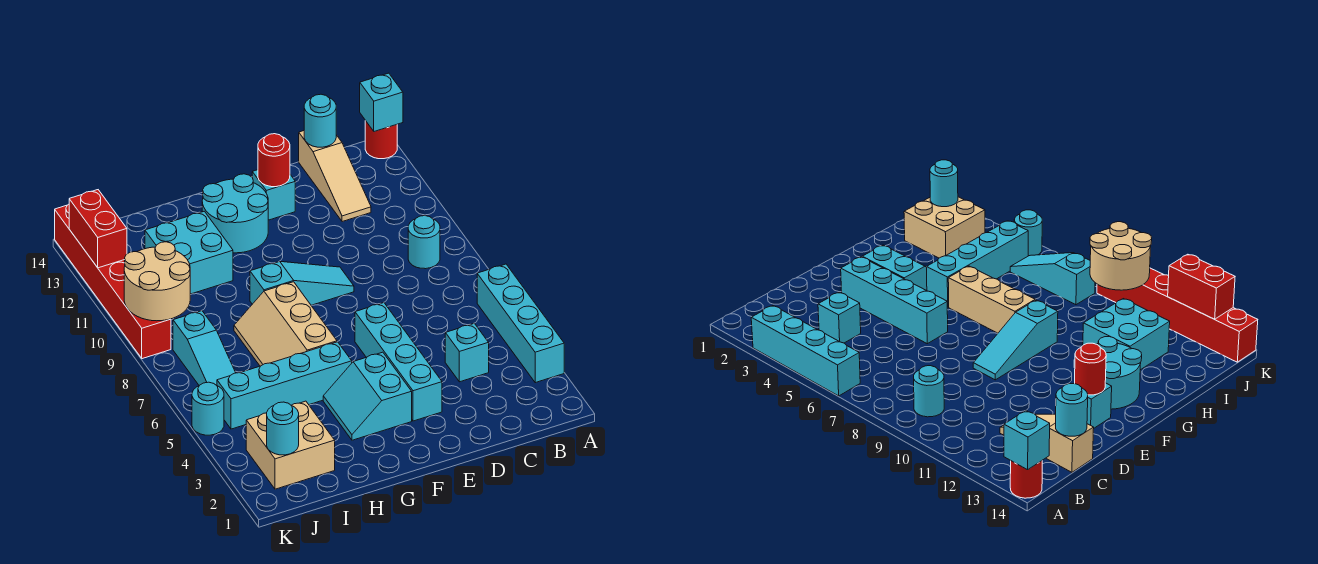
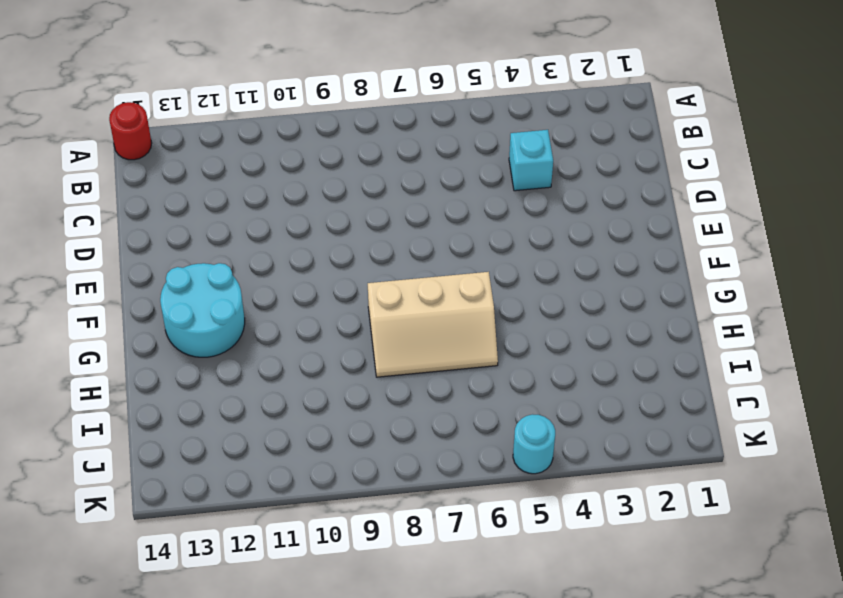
none -> cyan brick A3:A6 level 1
none -> cyan round brick B9 level 1
none -> tan slope C12:C14 level 1 top 14

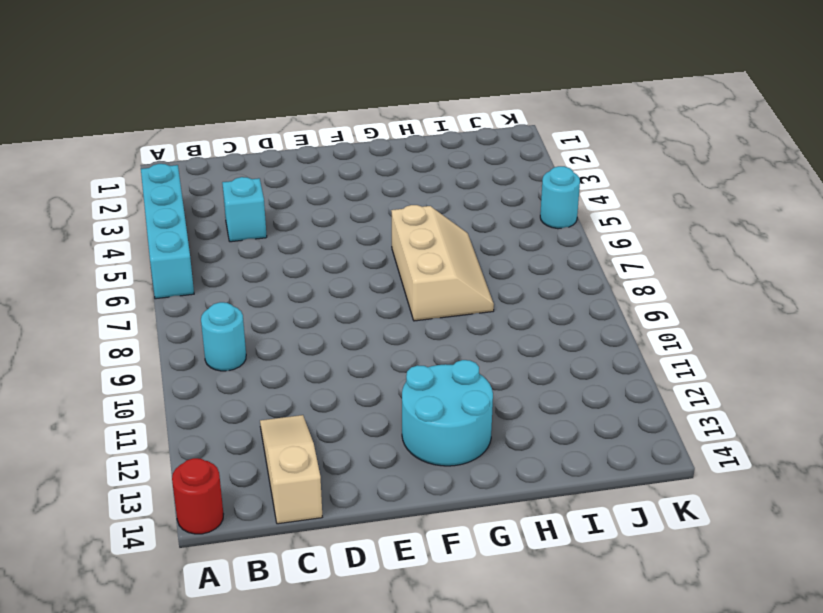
none -> cyan brick E3:E6 level 1
none -> cyan slope E9:G9 level 1 top G
none -> cyan brick E13 level 1

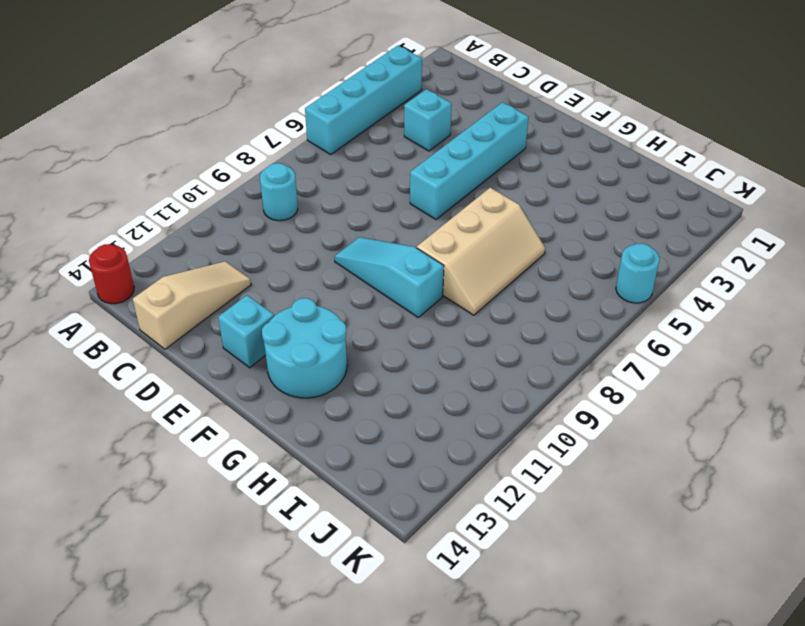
none -> cyan slope F3:G4 level 1 top F
none -> cyan brick G5:J5 level 1
none -> cyan brick H11:I12 level 1

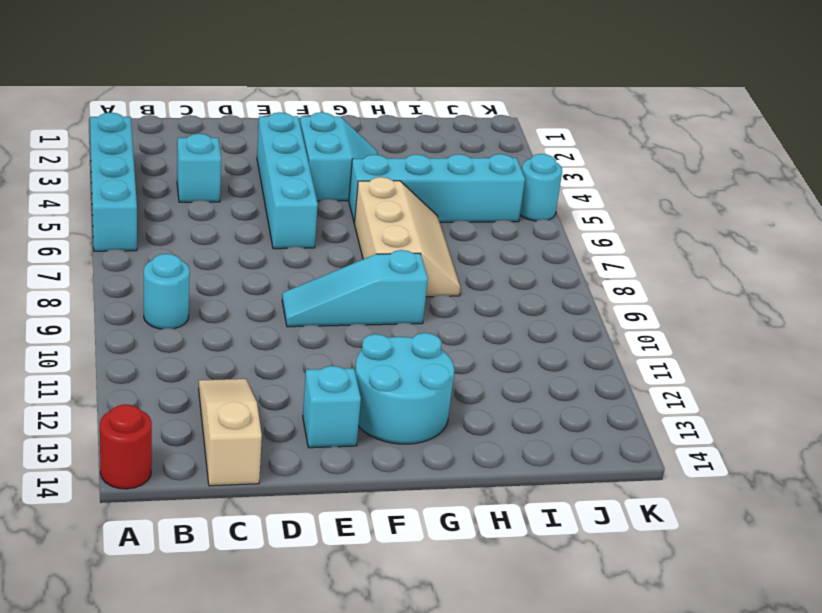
none -> cyan brick H11:I12 level 1
none -> tan brick I2:J3 level 1
none -> cyan slope J6:J8 level 1 top 8

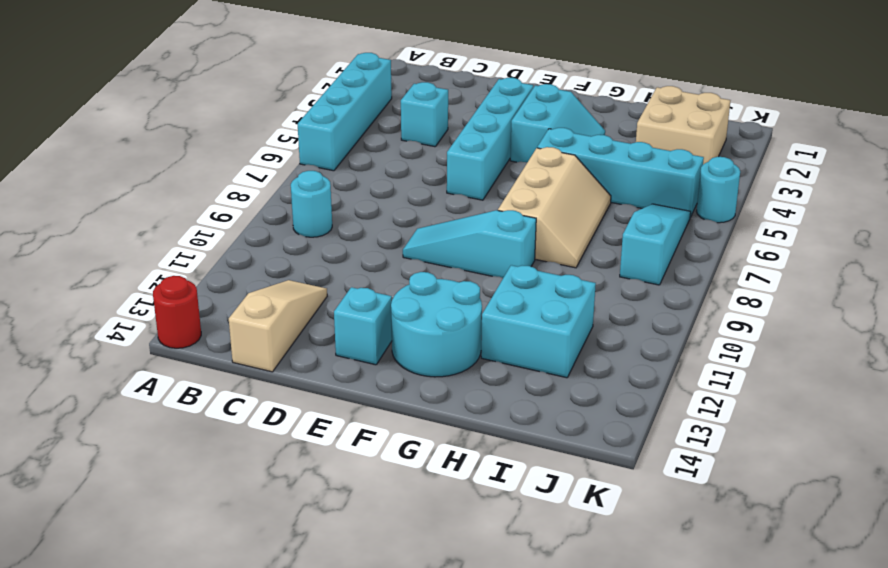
none -> red brick K9:K14 level 1
none -> cyan brick A14 level 2
none -> cyan round brick C14 level 2

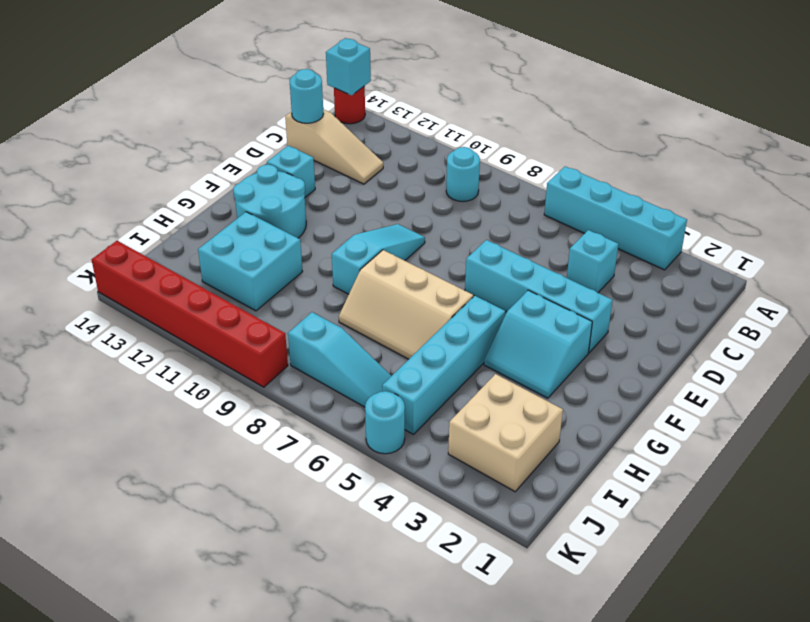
none -> red round brick E13 level 2
none -> cyan round brick J2 level 2
none -> tan round brick J9:K10 level 2

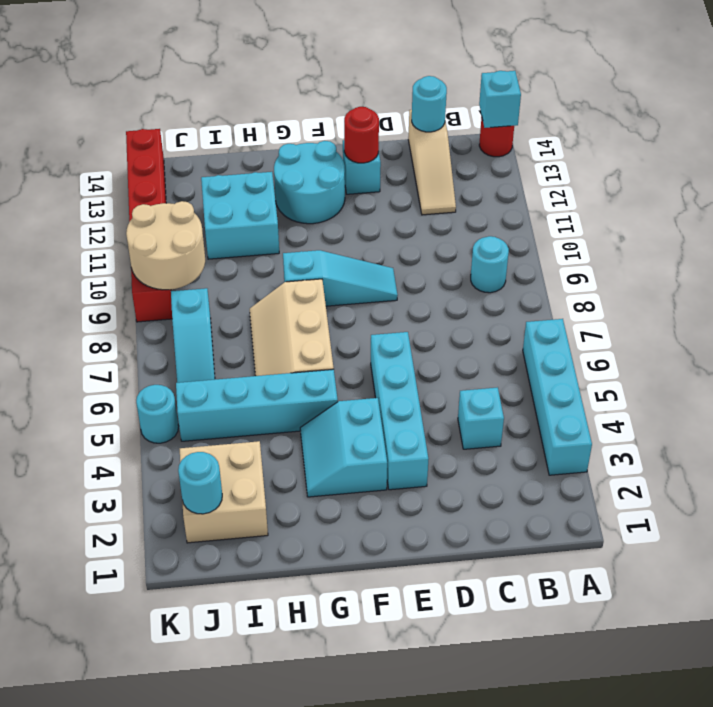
none -> red brick K12:K13 level 2

